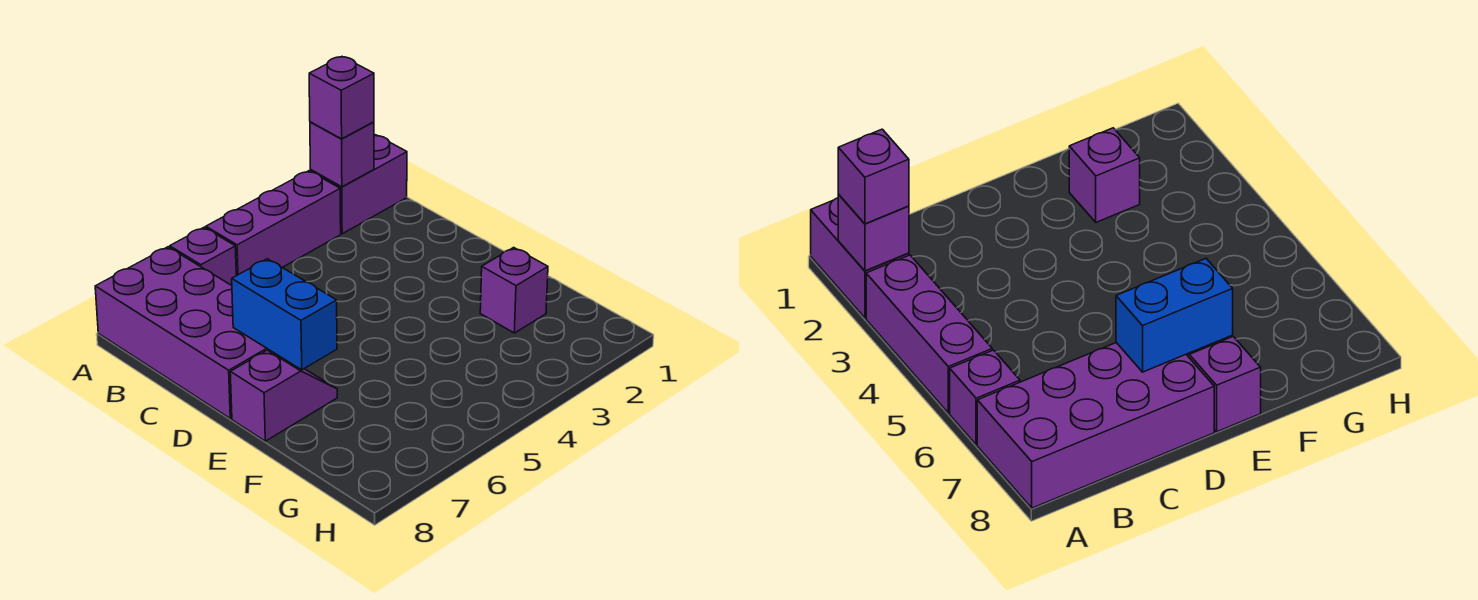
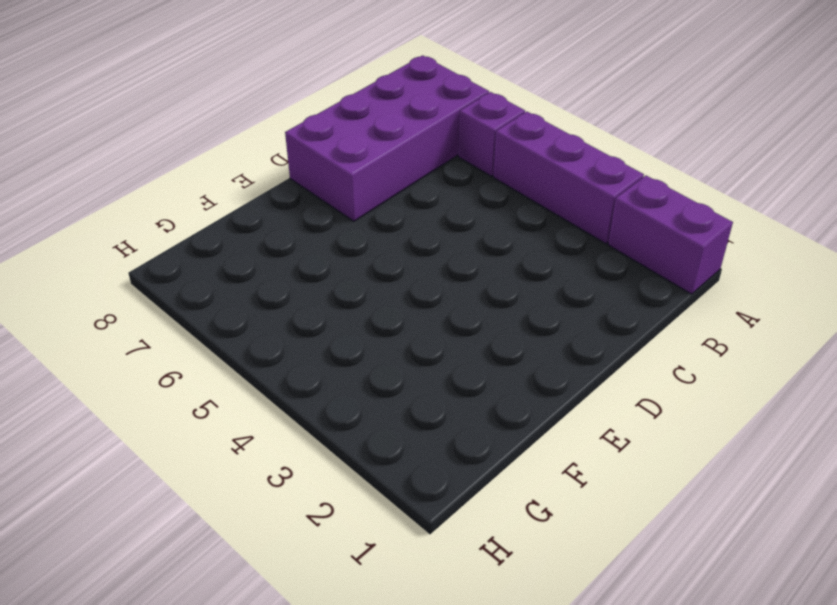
none -> purple slope E7:E8 level 1 top 8
none -> purple brick F2 level 1

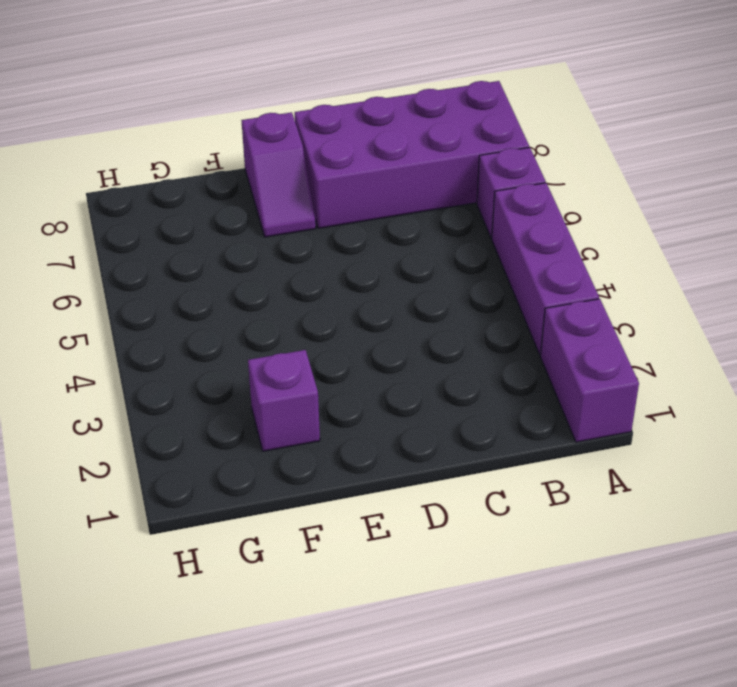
none -> purple brick A2 level 2
none -> blue brick D7:E7 level 2

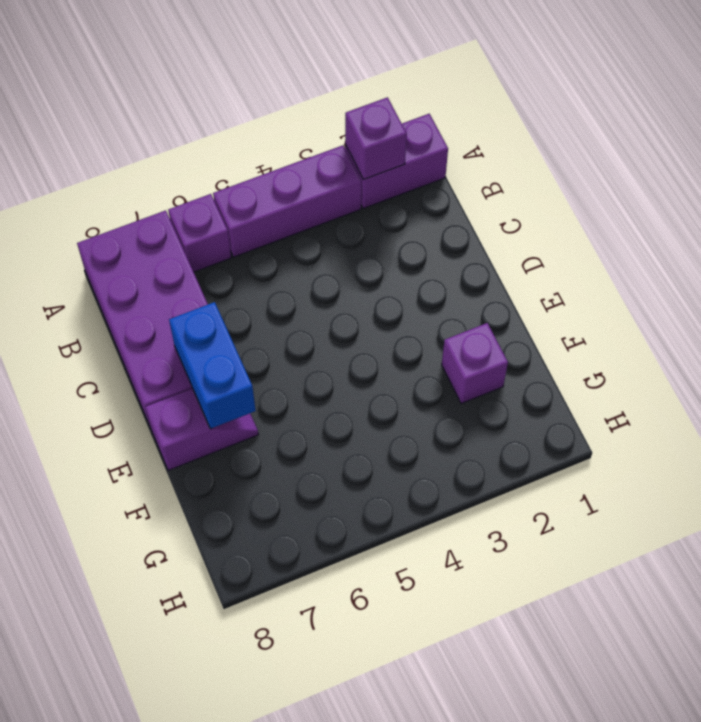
none -> purple brick A2 level 3

